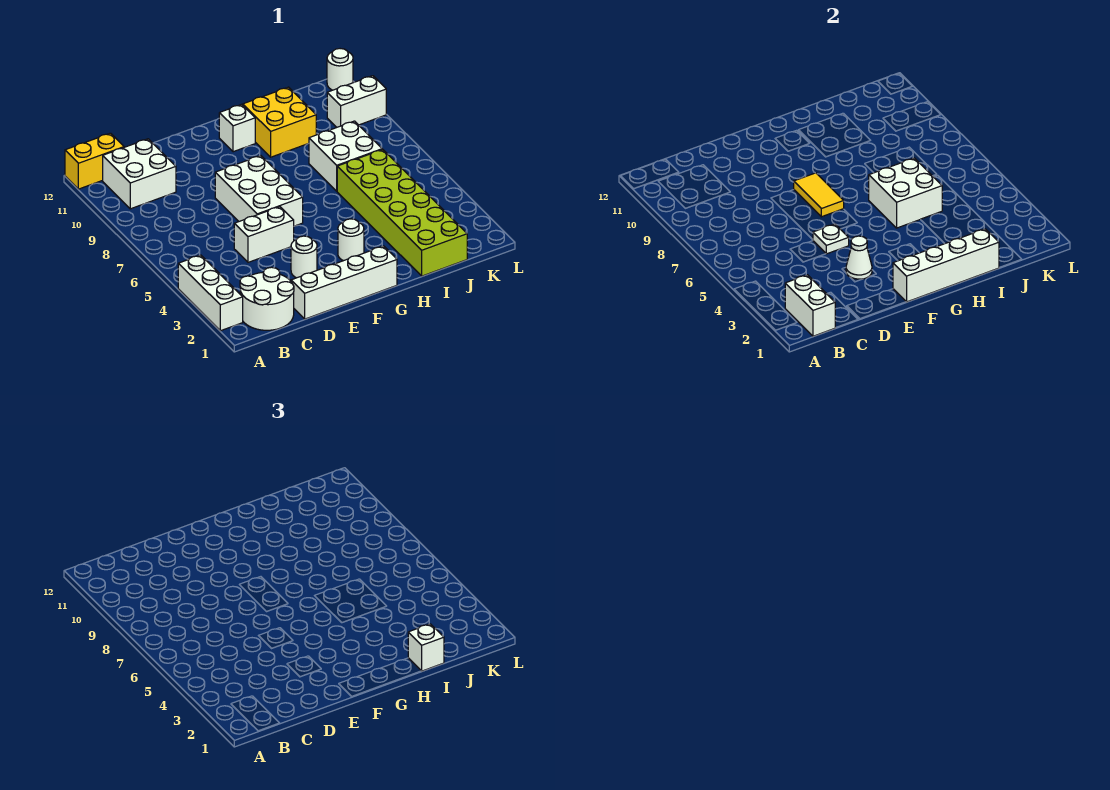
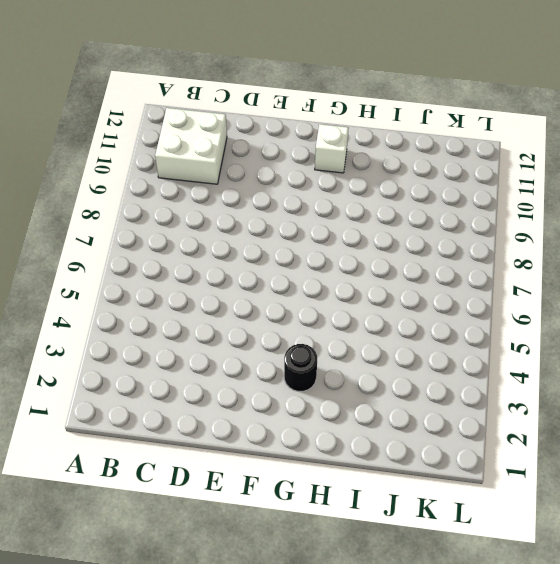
black round brick G3 level 1 -> white round brick G3 level 1
none -> white brick A2:A4 level 1
none -> yellow brick A12:B12 level 1
none -> white round brick B1:C2 level 1

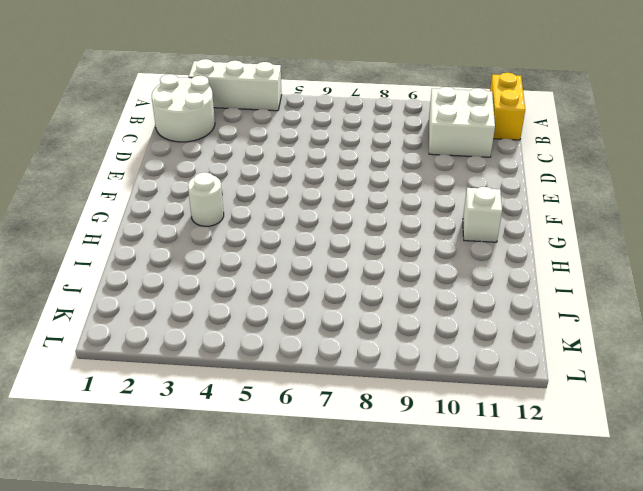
none -> white brick D1:G1 level 1
none -> white brick D5:E5 level 1
none -> white round brick E3 level 1

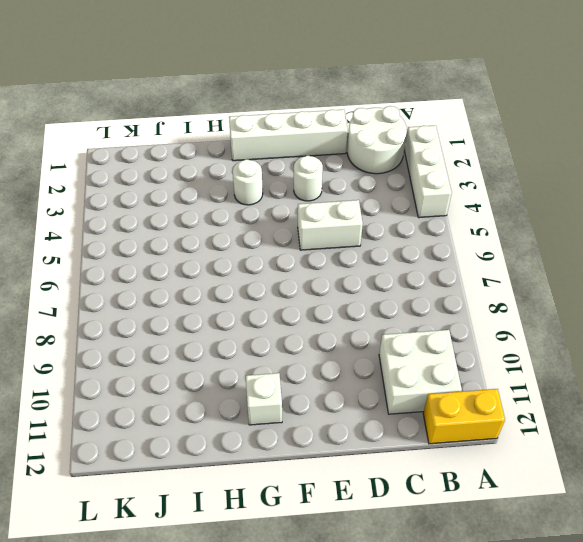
none -> white brick E6:F8 level 1
none -> yellow brick H10:I11 level 1
none -> lime brick I1:J6 level 1

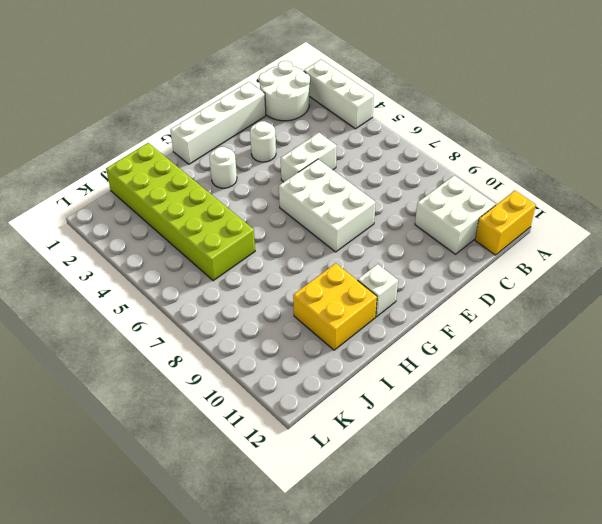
none -> white brick I7:J8 level 1
none -> white brick K10:L10 level 1
none -> white round brick L12 level 1

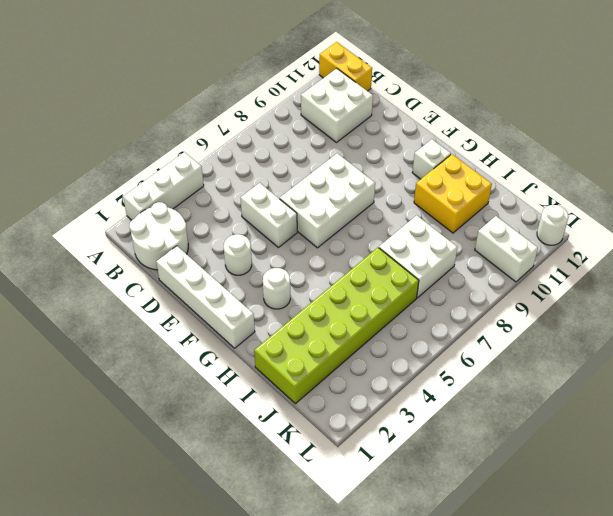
none -> white brick B1:B2 level 2
none -> white cone E3 level 2
none -> white plate E5 level 2

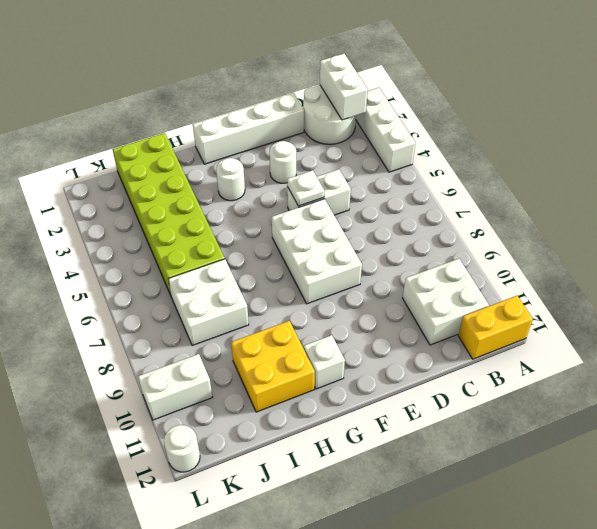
none -> white cone E3 level 2
none -> white brick F1:I1 level 2
none -> yellow tile F7:F8 level 2

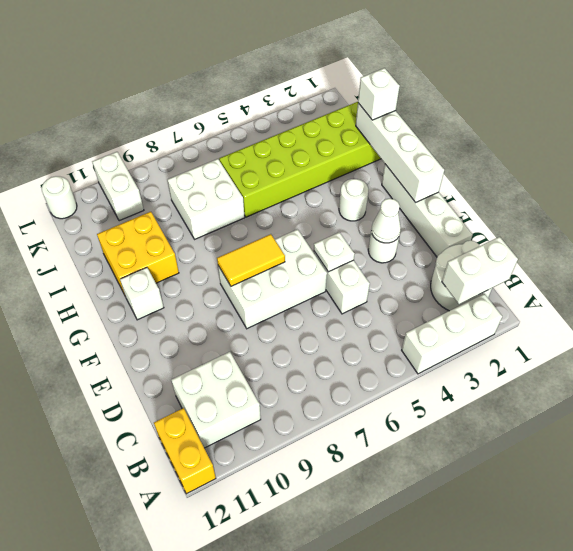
none -> white brick H5:I6 level 2

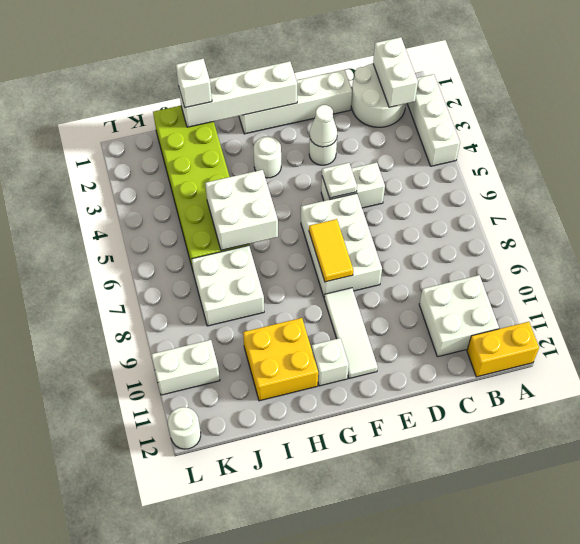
white tile F9:F11 level 1 -> none

